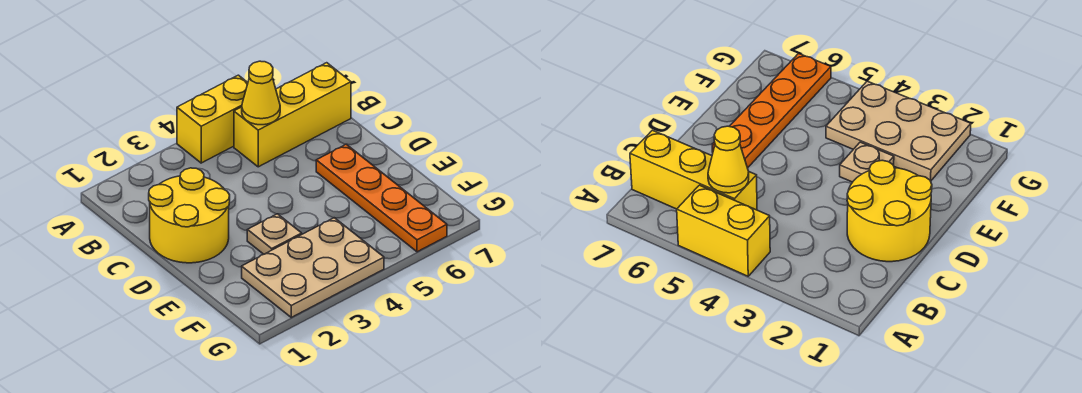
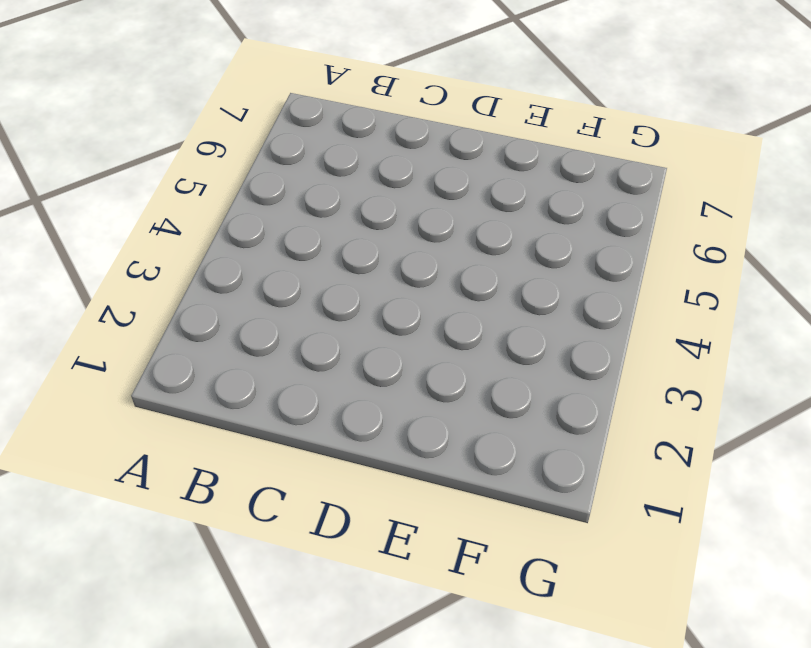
none -> yellow brick A4:A5 level 1
none -> yellow brick B5:B7 level 1

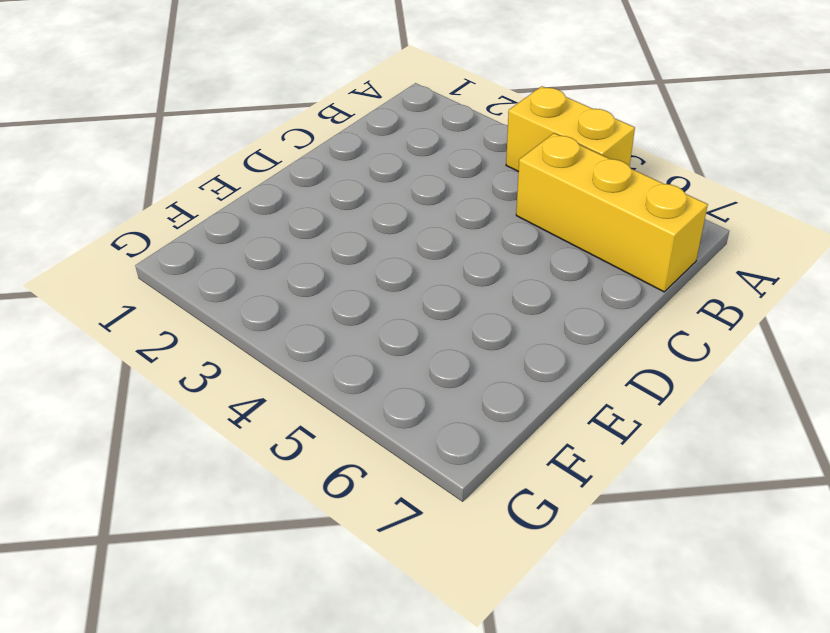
none -> yellow round brick C1:D2 level 1
none -> orange plate D6:G6 level 1

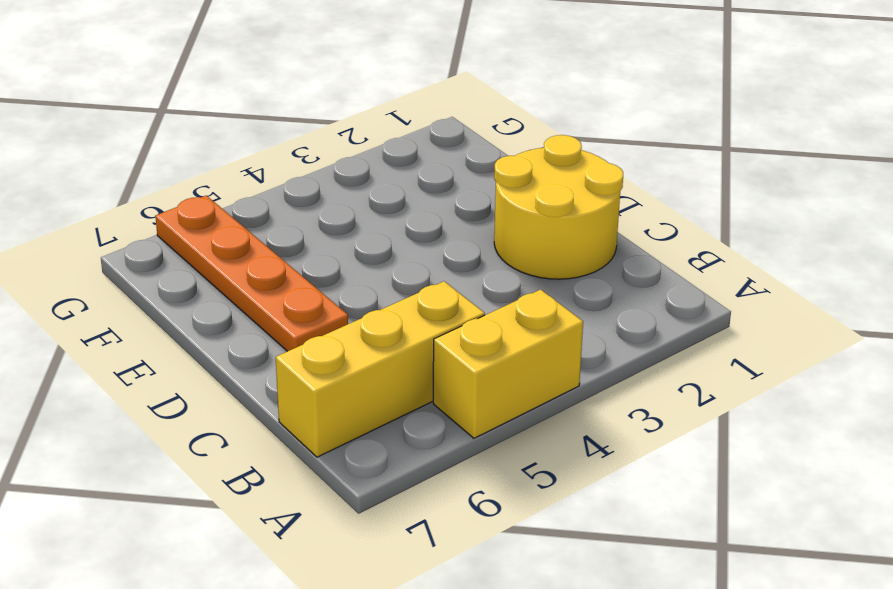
none -> tan plate E3 level 1
none -> tan plate F2:G4 level 1

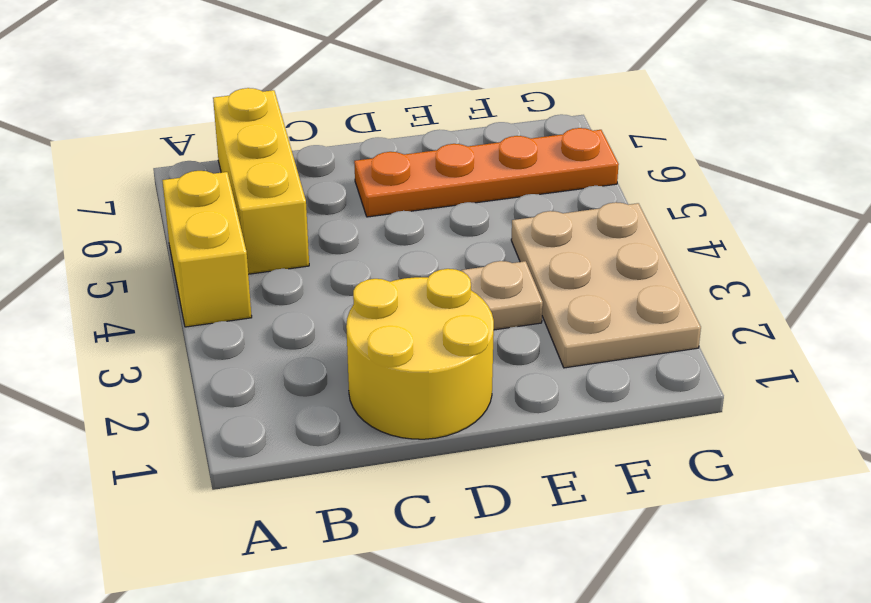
none -> yellow cone B5 level 2

